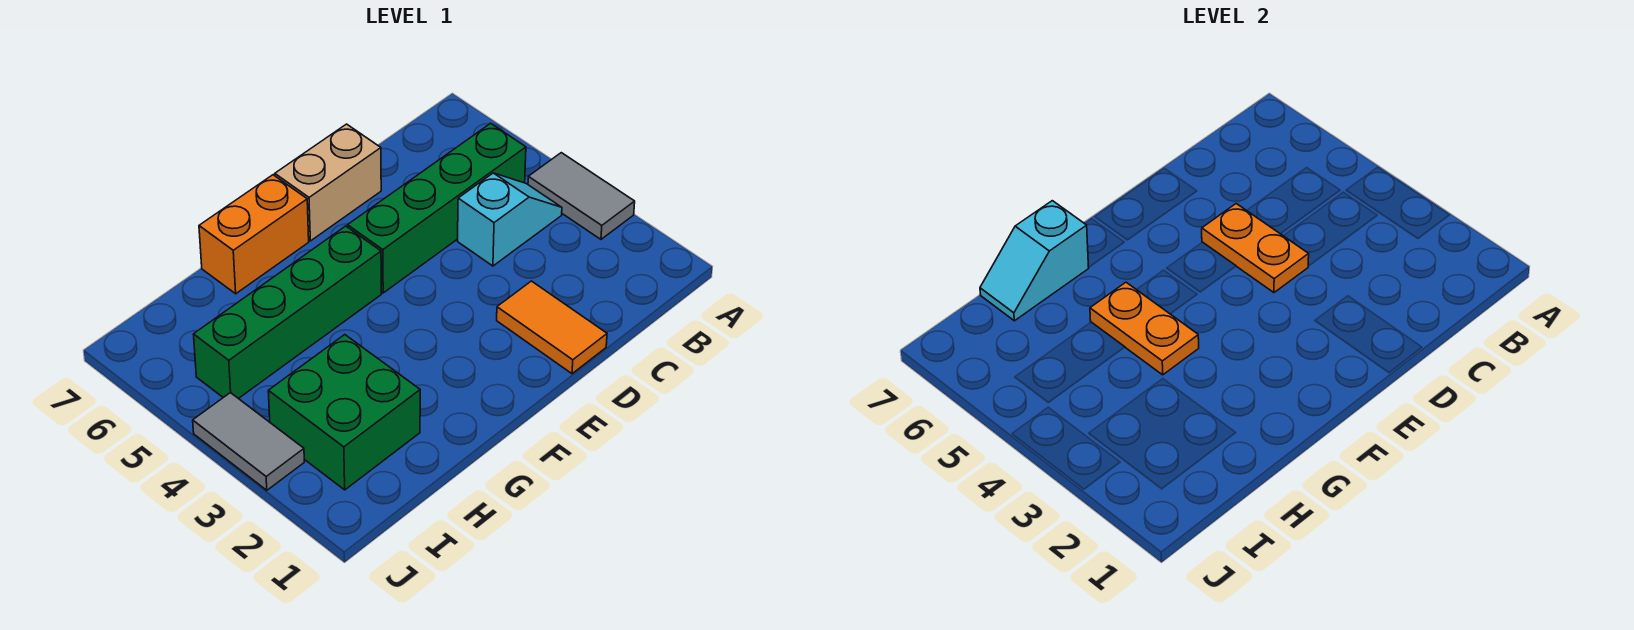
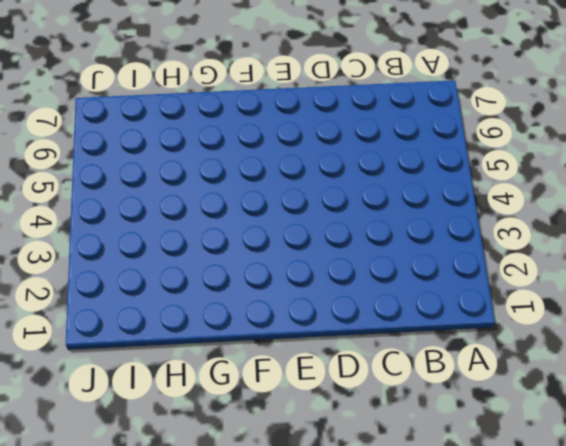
none -> grey tile A3:A4 level 1
none -> cyan slope B4:C4 level 1 top C
none -> green brick B5:E5 level 1

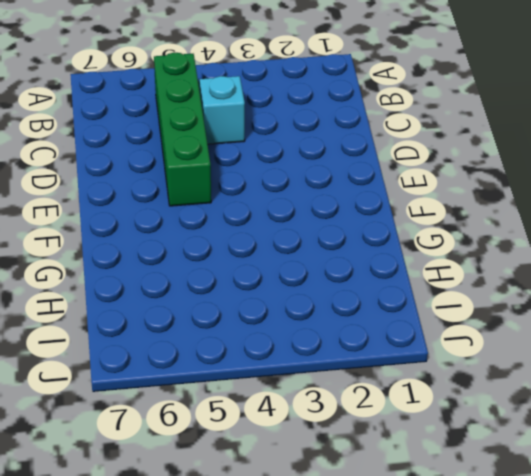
none -> grey tile A3:A4 level 1
none -> orange tile D1:D2 level 1
none -> tan brick D7:E7 level 1

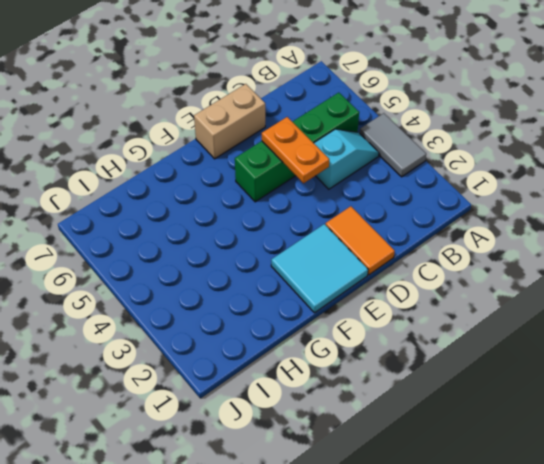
cyan tile E1:F2 level 1 -> none
none -> green brick F5:I5 level 1
none -> orange brick F7:G7 level 1
none -> green brick H2:I3 level 1

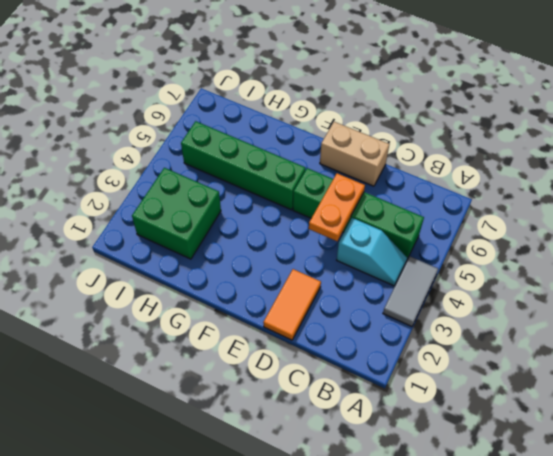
none -> orange brick F7:G7 level 1
none -> grey tile J3:J4 level 1
none -> orange plate G4:G5 level 2

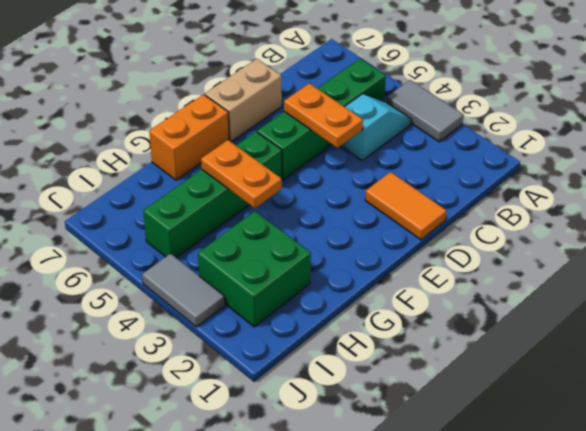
none -> cyan slope G7:H7 level 2 top G

